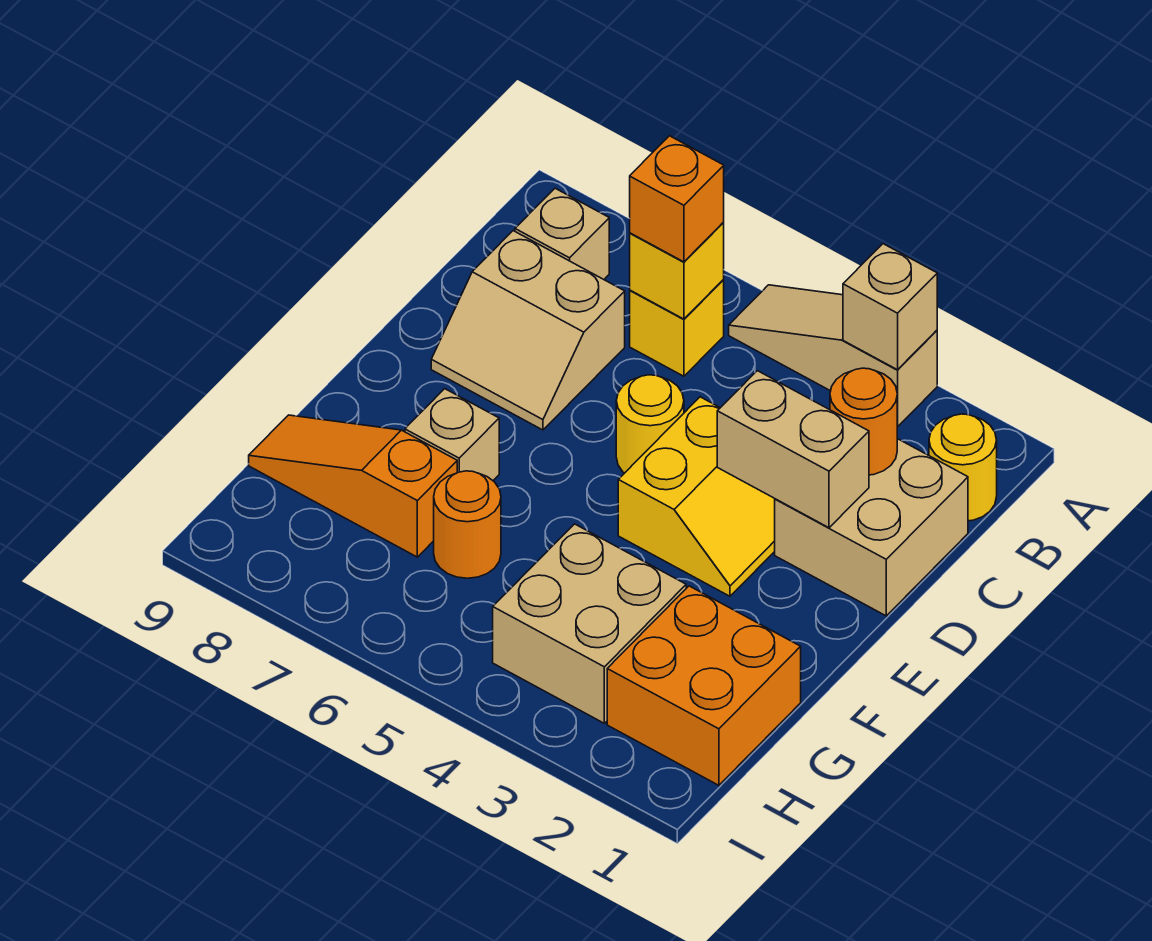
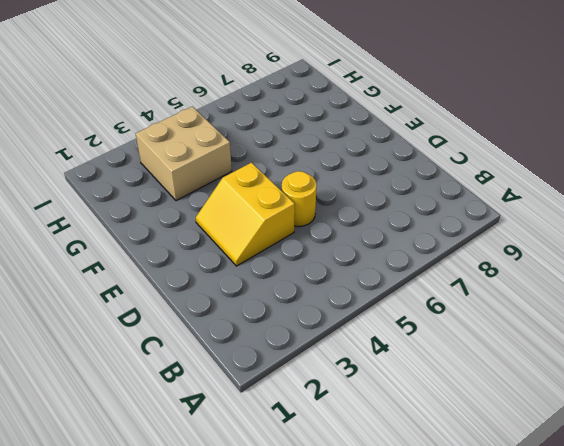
none -> tan slope A3:A5 level 1 top 3
none -> yellow round brick B1 level 1
none -> yellow brick B6 level 1

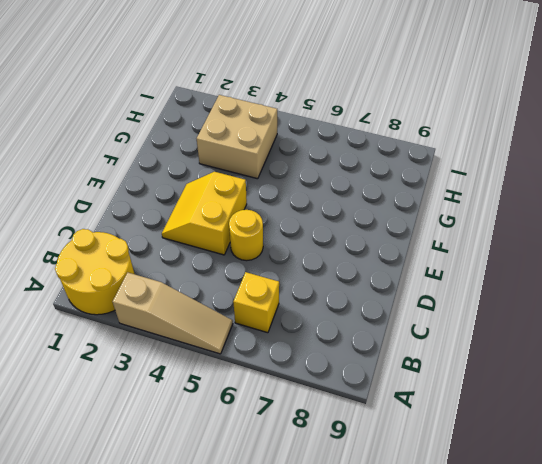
yellow round brick A1:B2 level 1 -> yellow round brick B1 level 1
none -> tan brick B8 level 1
none -> tan brick C1:D2 level 1
none -> tan slope C7:D8 level 1 top C

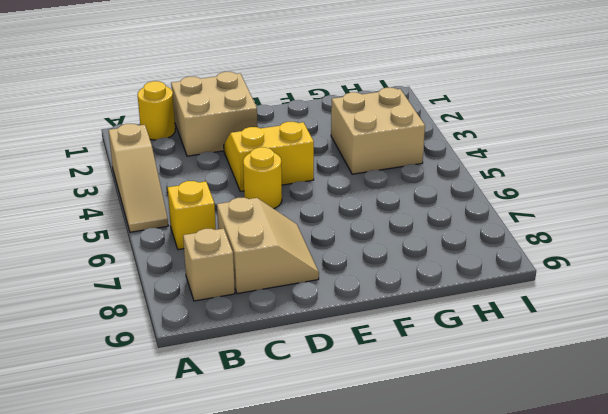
none -> tan brick F7 level 1
none -> orange brick G1:H2 level 1
none -> orange round brick G6 level 1

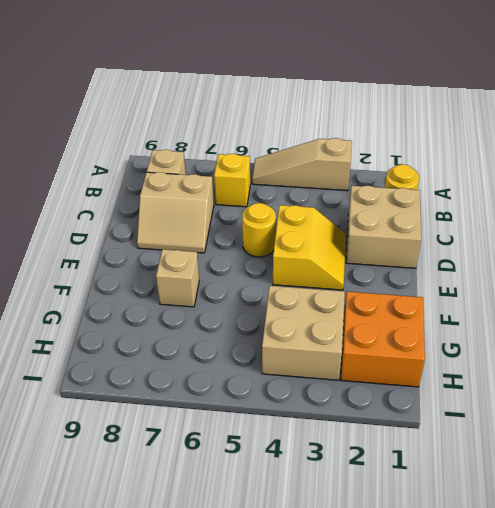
none -> orange round brick G6 level 1
none -> orange slope G7:G9 level 1 top 7
none -> tan brick A3 level 2

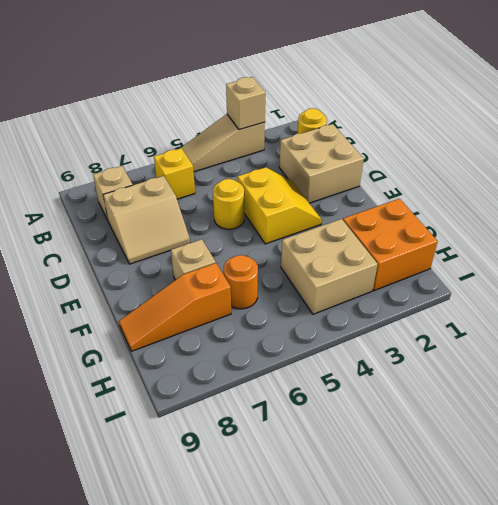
none -> yellow brick B6 level 2
none -> orange round brick C2 level 2
none -> tan brick D2:D3 level 2

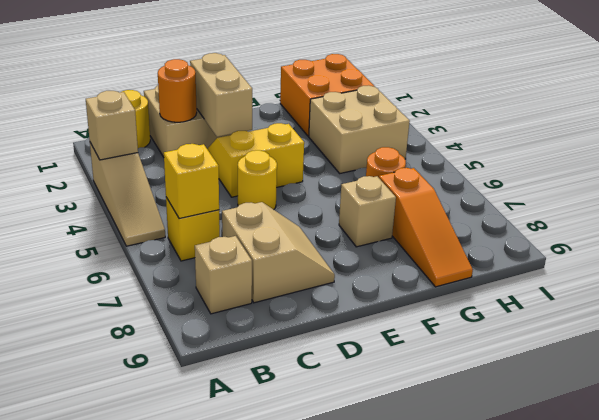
none -> orange brick B6 level 3

